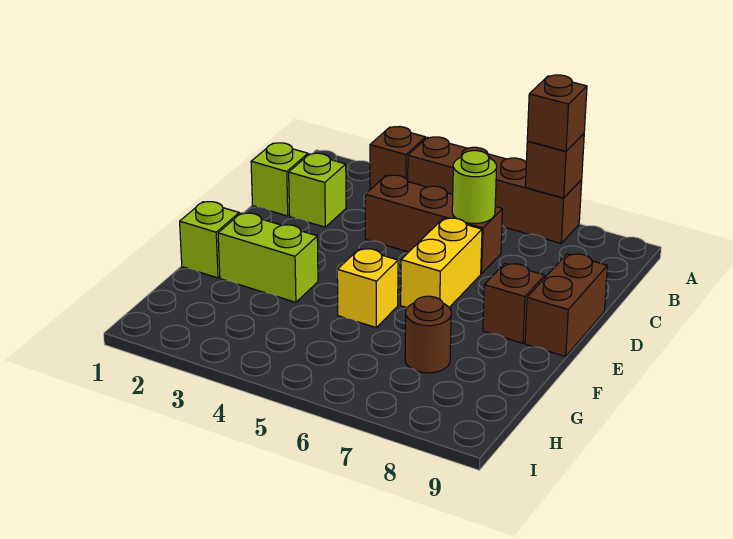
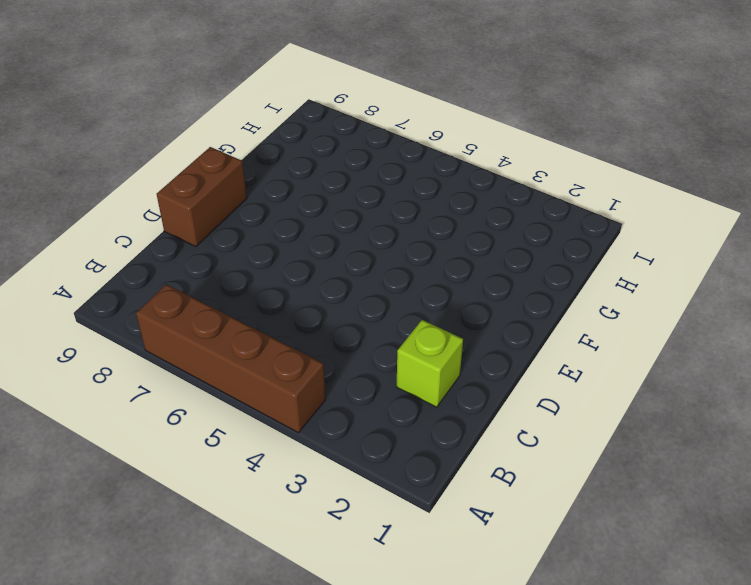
none -> brown brick A3 level 1
none -> lime brick C1 level 1
none -> brown brick C4:C6 level 1

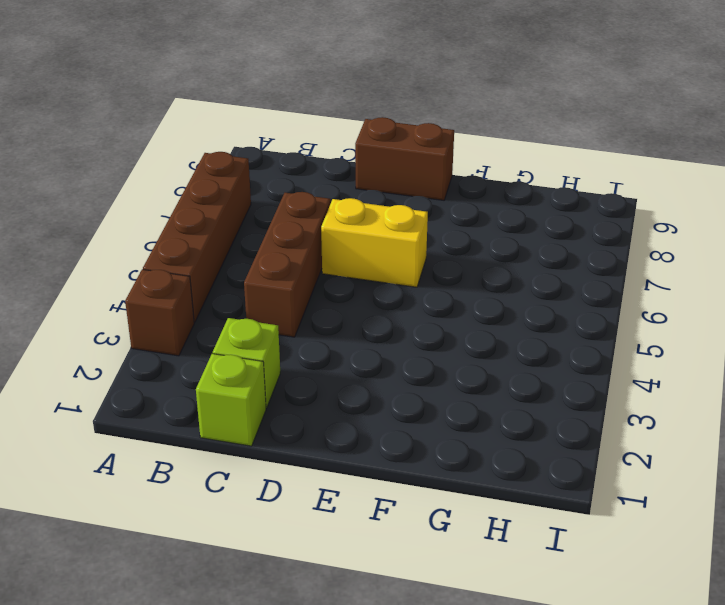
none -> brown brick E8 level 1
none -> lime brick F1 level 1
none -> lime brick F2:F3 level 1

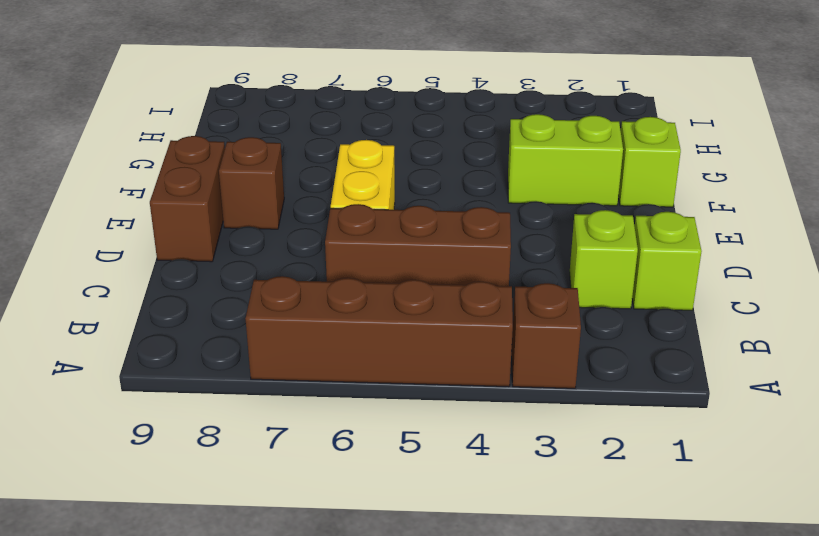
none -> yellow brick F5 level 1
none -> brown round brick G7 level 1
none -> brown brick A7 level 2

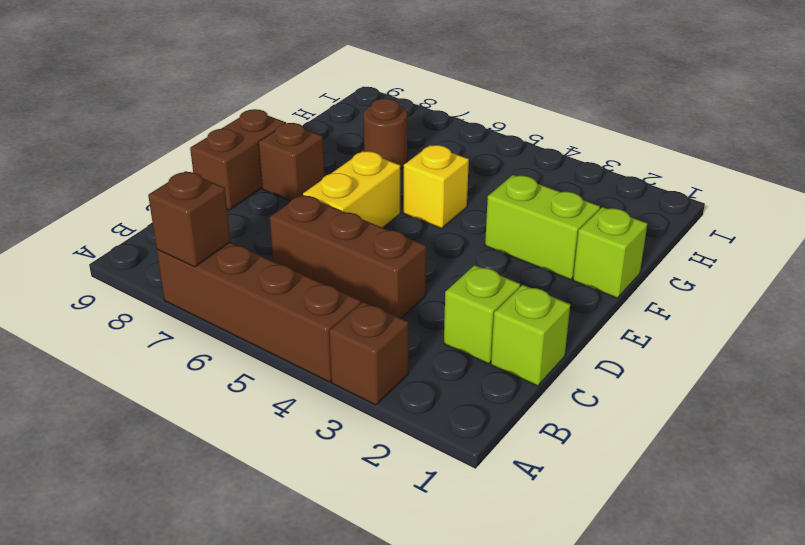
none -> lime round brick C6 level 2
none -> brown brick A7 level 3

